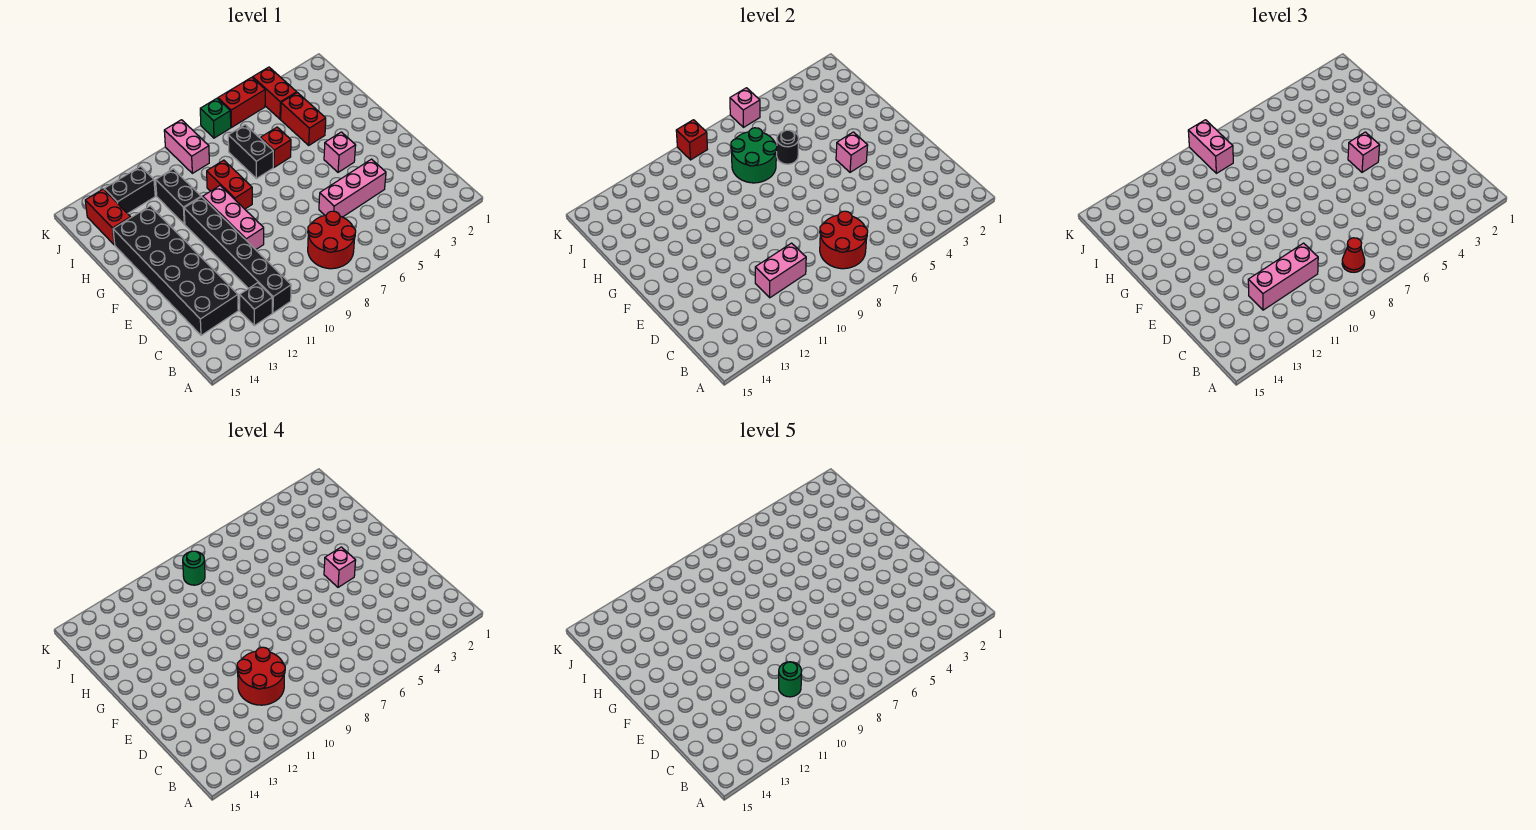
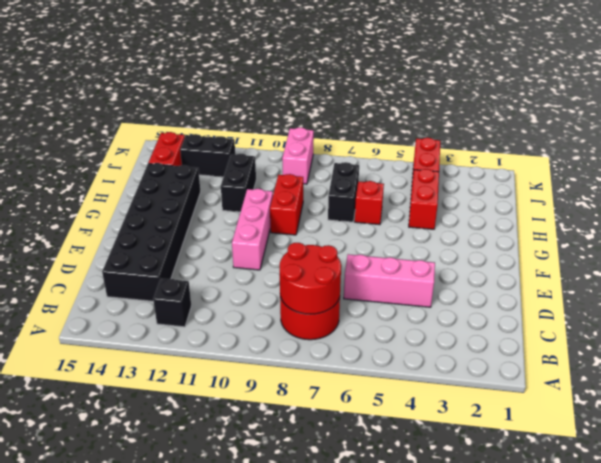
none -> black brick B11:G11 level 1
none -> pink brick F4 level 1
none -> red brick K5:K6 level 1
none -> green brick K7 level 1

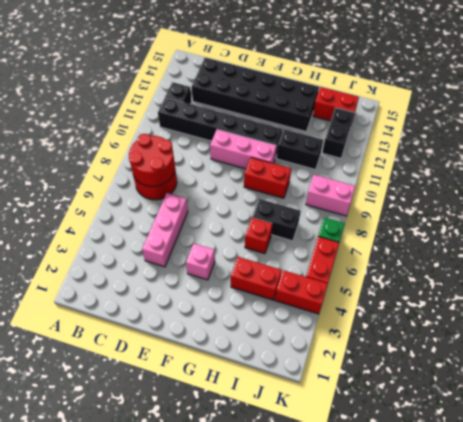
none -> pink brick C10:C11 level 2
none -> pink brick F4 level 2
none -> black round brick H6 level 2
none -> green round brick H7:I8 level 2

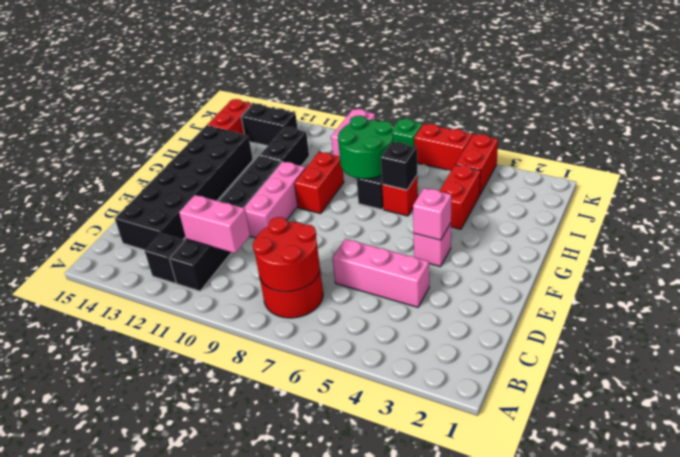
black brick H6 level 2 -> black round brick H6 level 2
none -> pink brick K6 level 2
none -> red brick K9 level 2
none -> red cone B8 level 3
none -> pink brick C10:C12 level 3

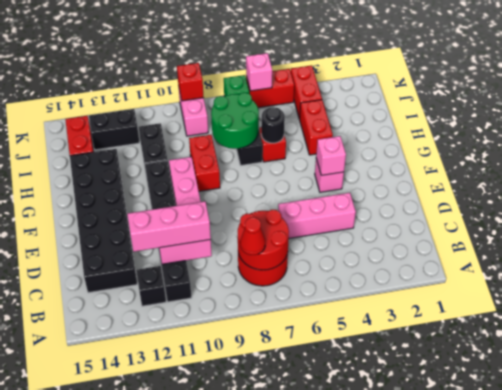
none -> pink brick F4 level 3
none -> pink brick J9:K9 level 3
none -> red round brick C10:D11 level 4
none -> pink brick F4 level 4

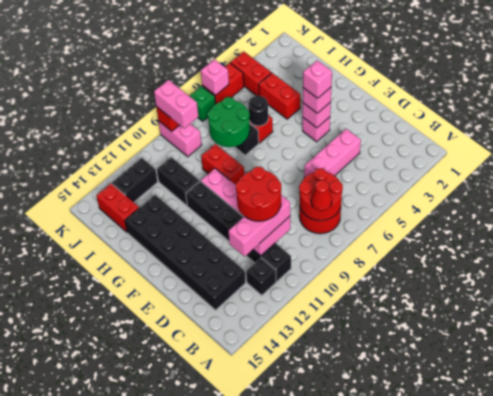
none -> green round brick J9 level 4
none -> green round brick C10 level 5

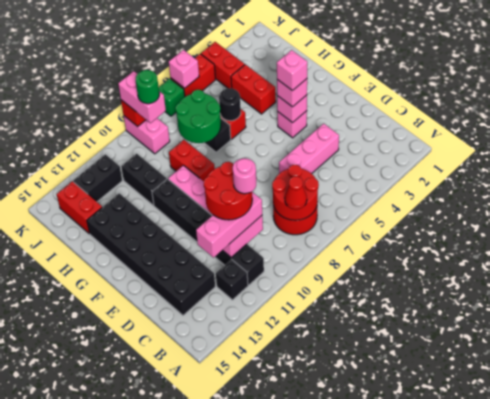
pink round brick C10 level 5 -> green round brick C10 level 5

